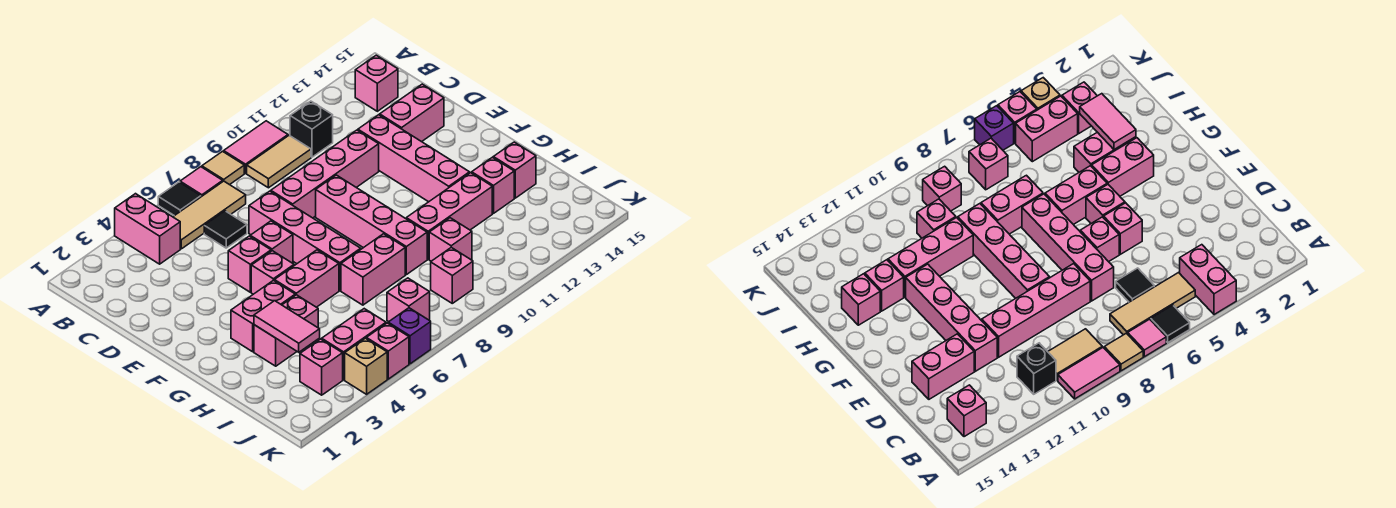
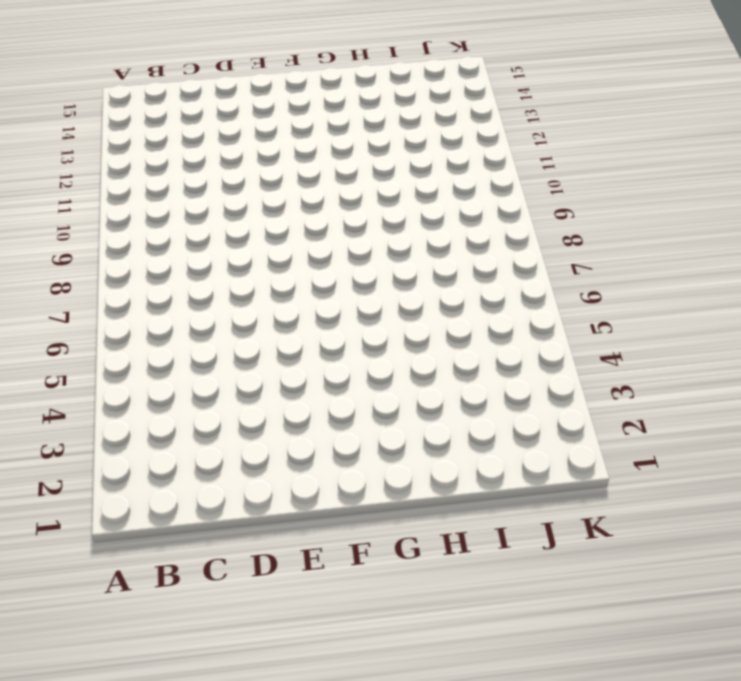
none -> pink brick A4:B4 level 1
none -> black tile A6 level 1
none -> pink tile A7 level 1
none -> tan tile A8 level 1

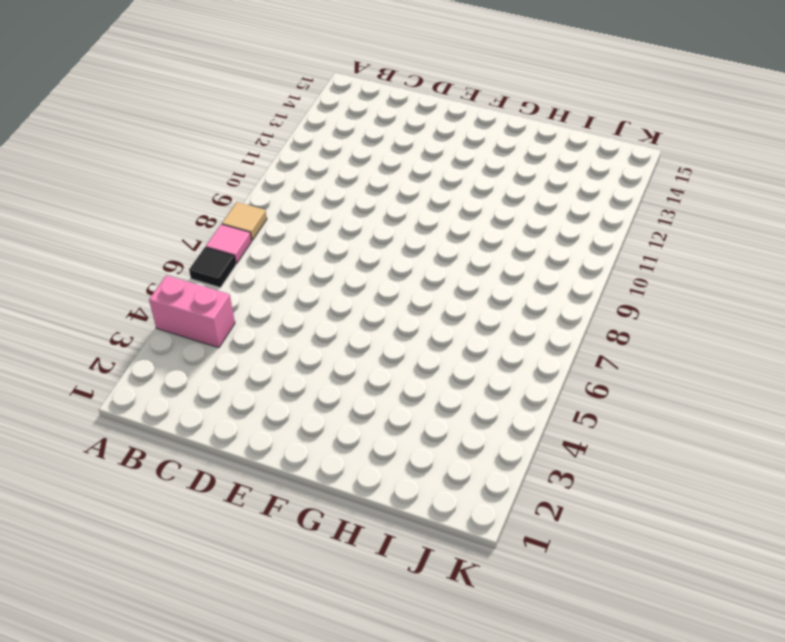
none -> pink tile A9:A10 level 1
none -> tan tile B5:B7 level 1
none -> tan tile B9:B10 level 1
none -> black brick B11 level 1

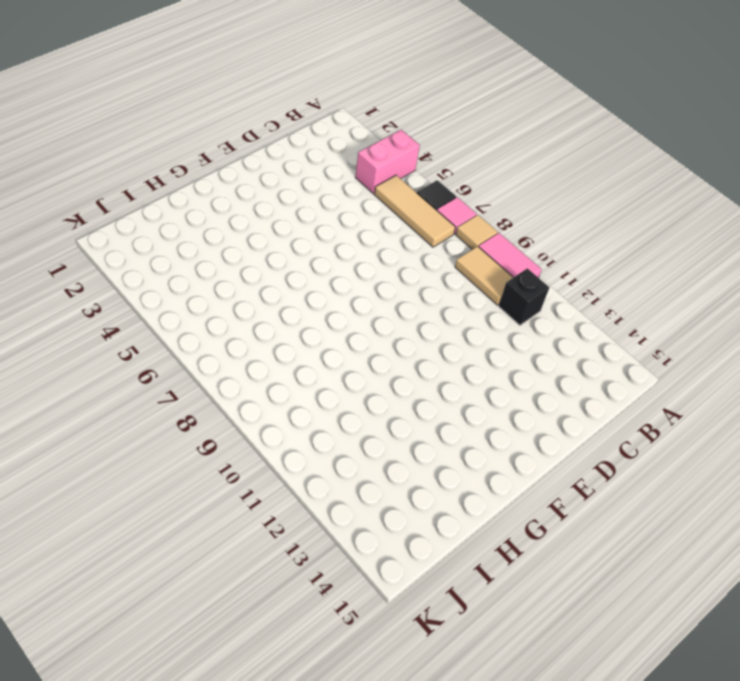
none -> pink brick B14 level 1
none -> black tile C6 level 1
none -> pink brick D7:G7 level 1
none -> pink brick D8:D11 level 1

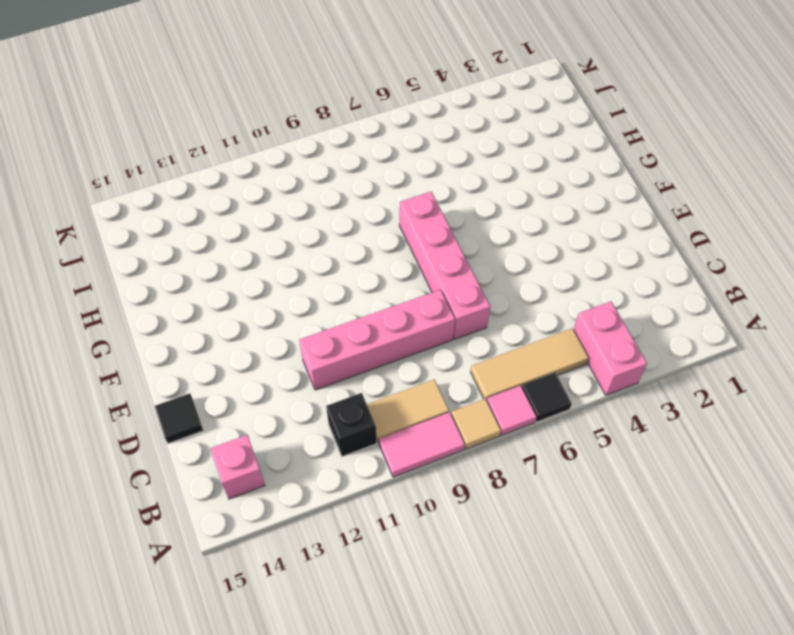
black tile D15 level 1 -> black tile C6 level 1
none -> pink brick D12:G12 level 1
none -> pink brick D13:D14 level 1
none -> pink brick E5 level 1
none -> pink brick E6 level 1

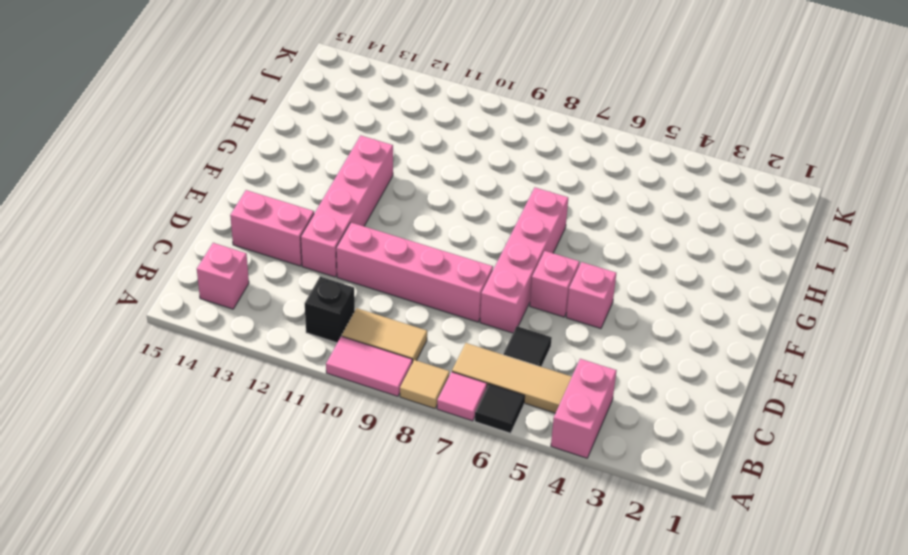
none -> pink brick E9:H9 level 1
none -> pink brick F5 level 1
none -> pink brick G3:G4 level 1
none -> pink brick G5:G6 level 1

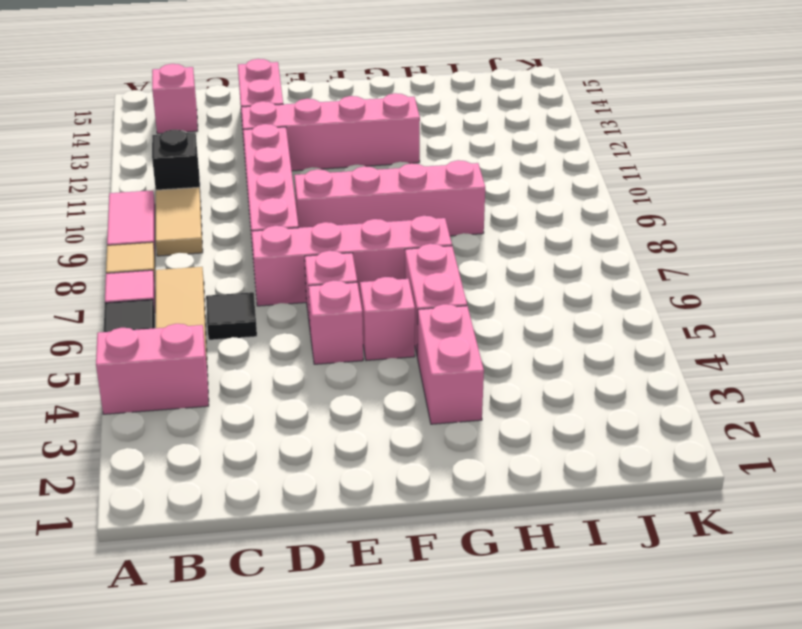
none -> pink brick H3:H4 level 1
none -> pink brick H7:H8 level 1
none -> pink brick H10:H12 level 1
none -> pink brick H13 level 1

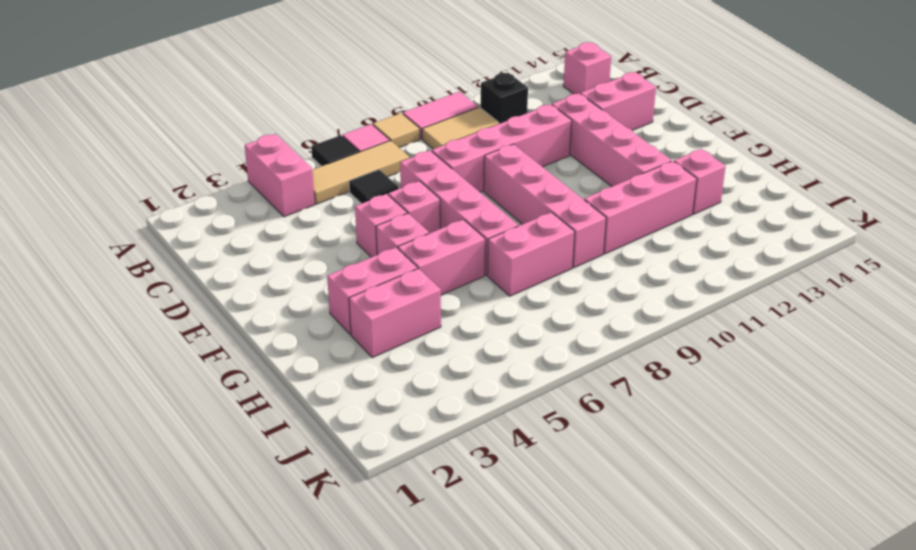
none -> pink brick H14 level 1
none -> pink brick I10 level 1
none -> pink brick J3 level 1
none -> pink brick J4:J5 level 1

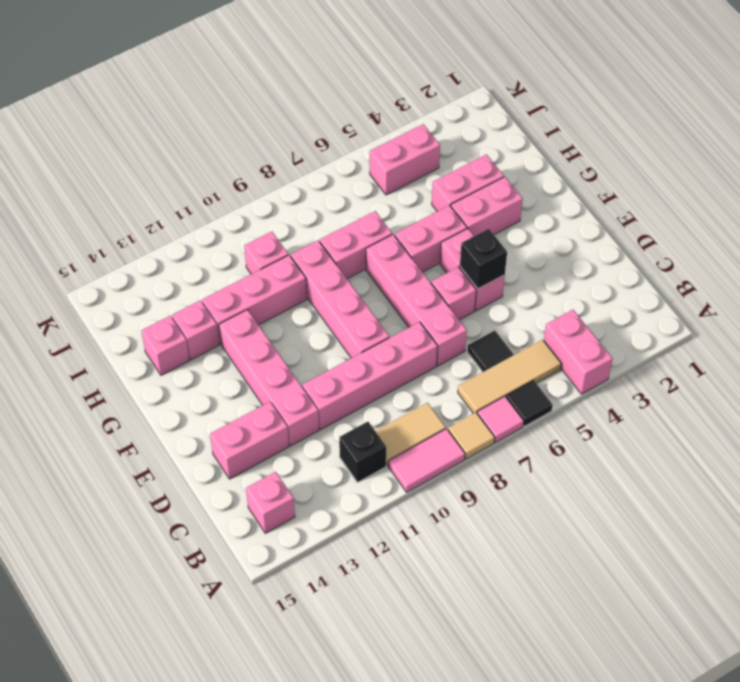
black brick E5 level 2 -> none
none -> pink brick J3 level 1
none -> pink brick J7 level 1
none -> pink brick J9 level 1
none -> tan brick K4 level 1

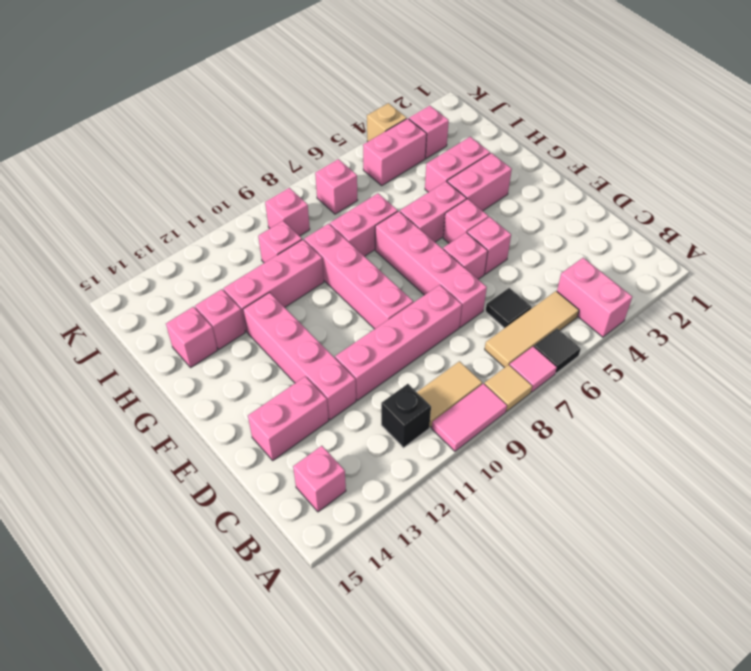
none -> pink brick K5 level 1
none -> purple brick K6 level 1
none -> pink tile H3:I3 level 2

